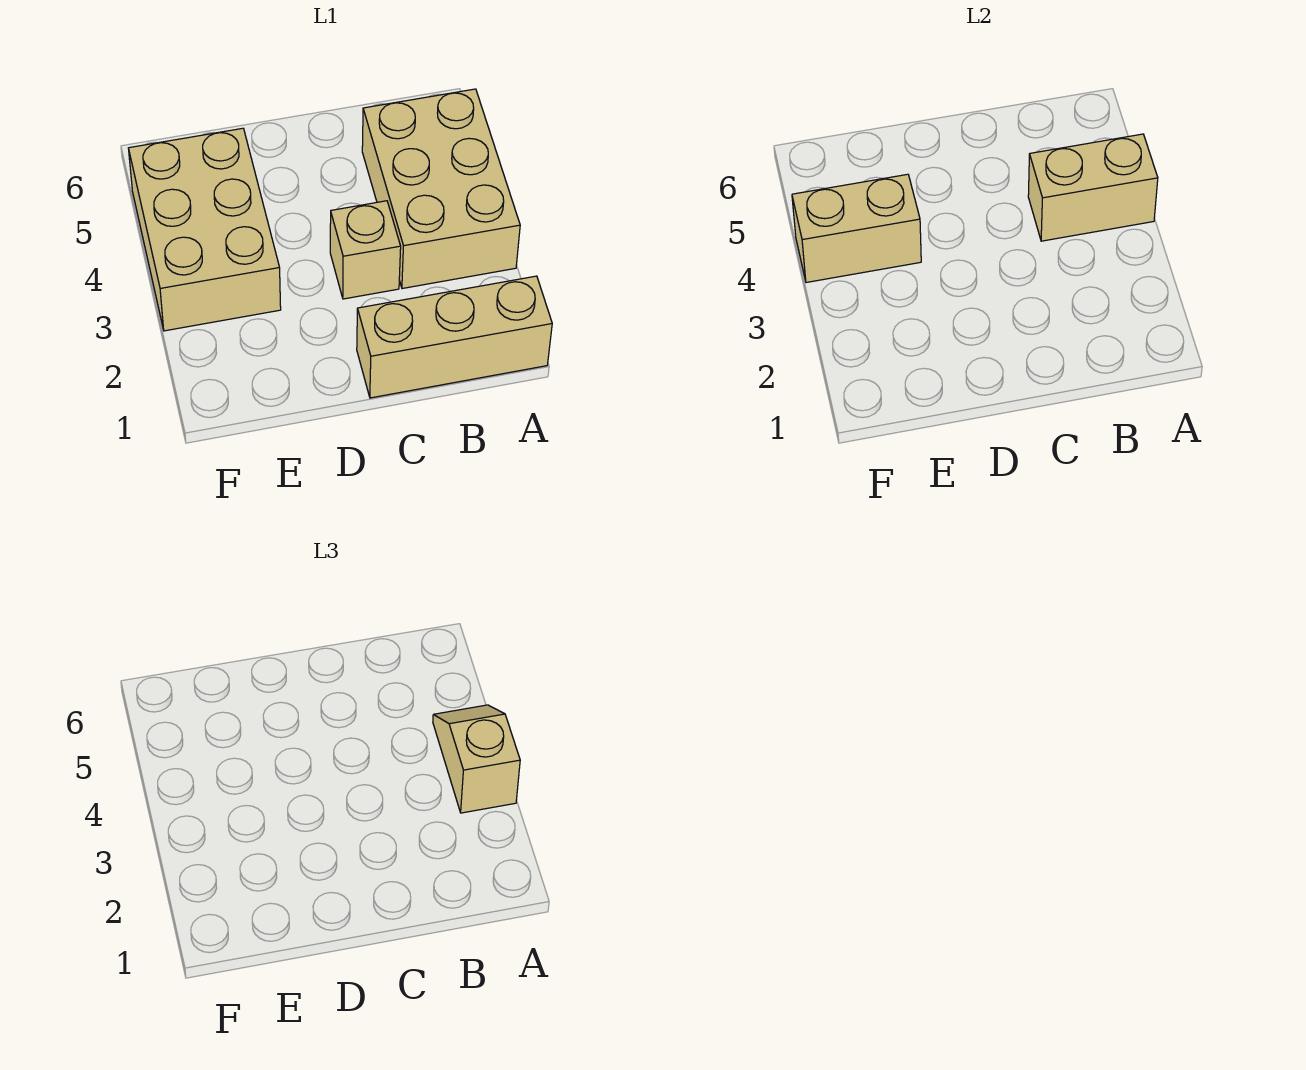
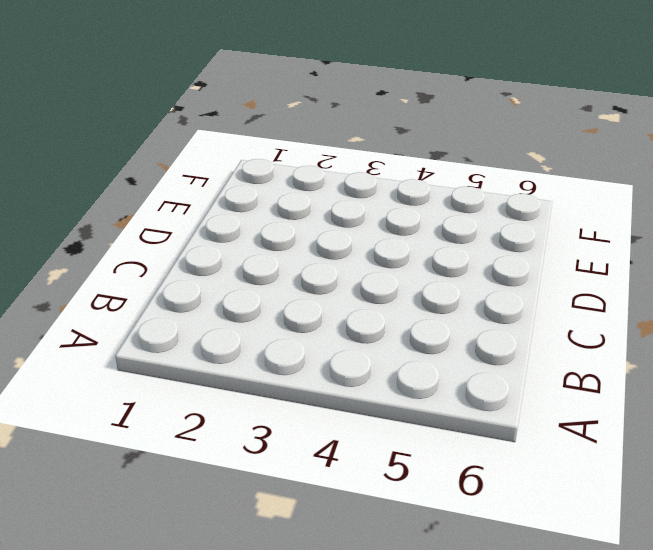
none -> tan brick A1:C1 level 1
none -> tan brick A3:B5 level 1

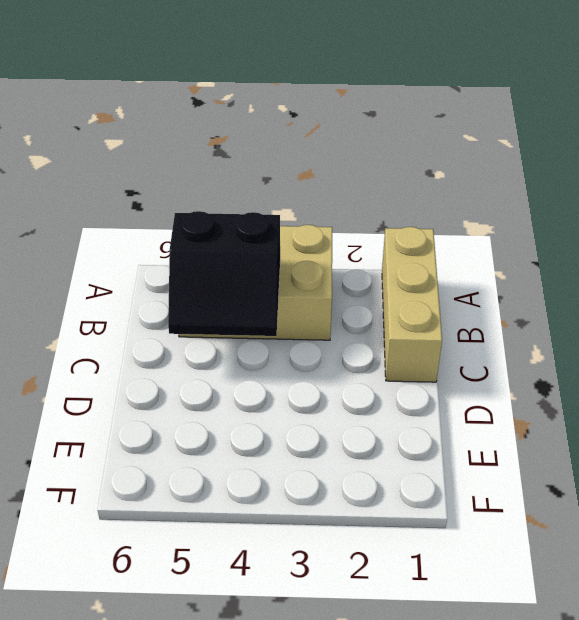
black slope B4:C5 level 2 top B -> tan brick A4:B4 level 2
none -> tan brick C3 level 1
none -> tan brick E3:F5 level 1

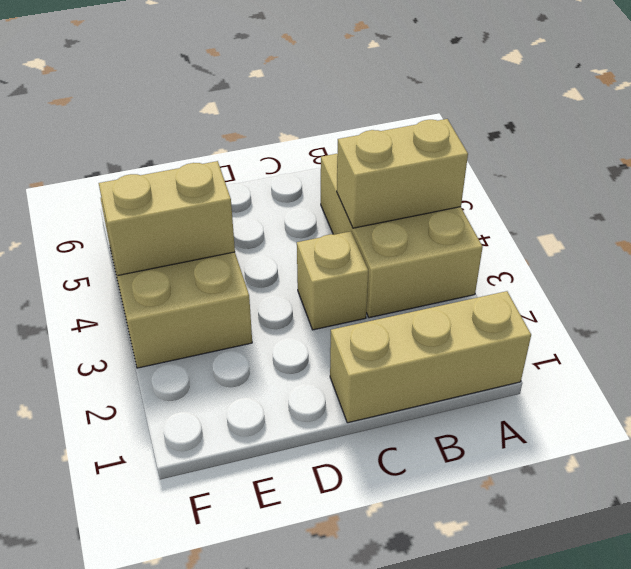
none -> tan slope A3:A4 level 3 top 3

